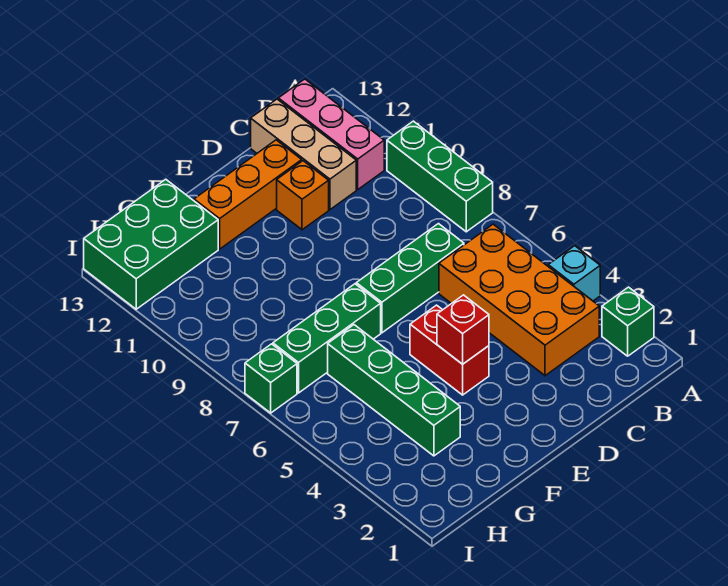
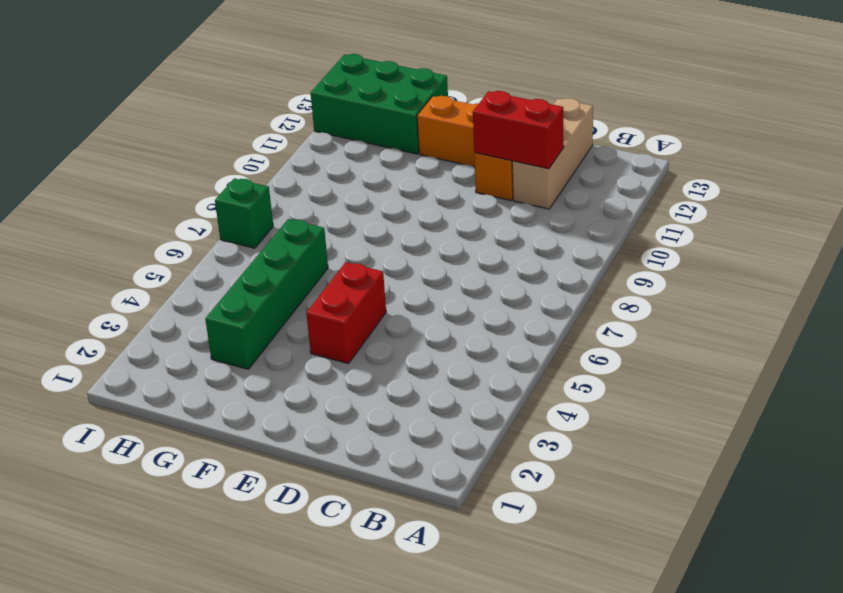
red brick C11:D11 level 2 -> none
none -> green brick A2 level 1
none -> cyan brick A4 level 1
none -> green brick A8:A10 level 1

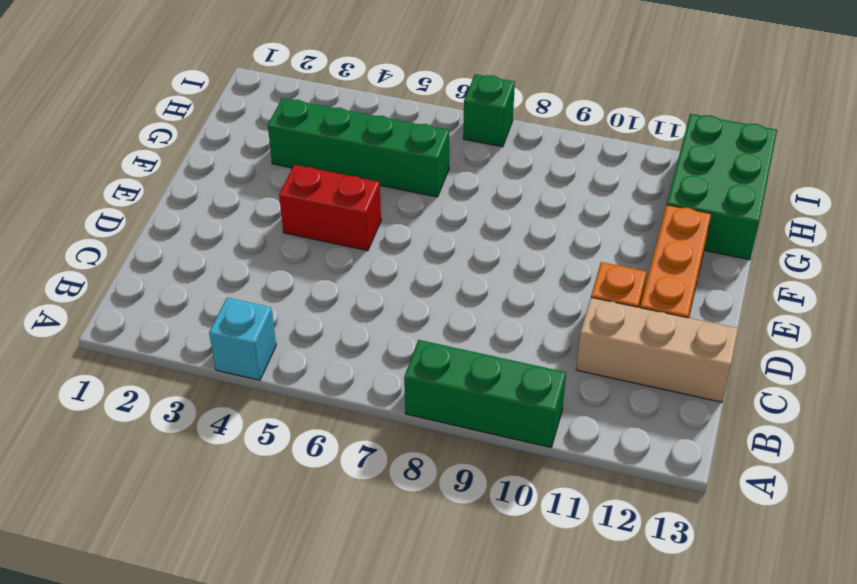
none -> green brick A2 level 1
none -> orange brick B3:C6 level 1
none -> pink brick B11:B13 level 1

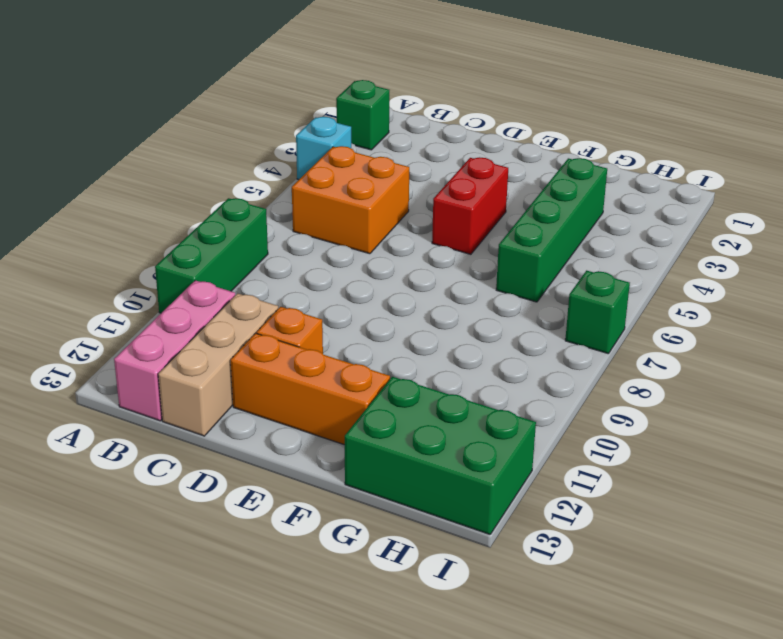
orange brick B5:C6 level 1 -> orange brick B3:C6 level 1
none -> green brick C7:E7 level 1
none -> green brick F7:H7 level 1
none -> red brick E4 level 2

